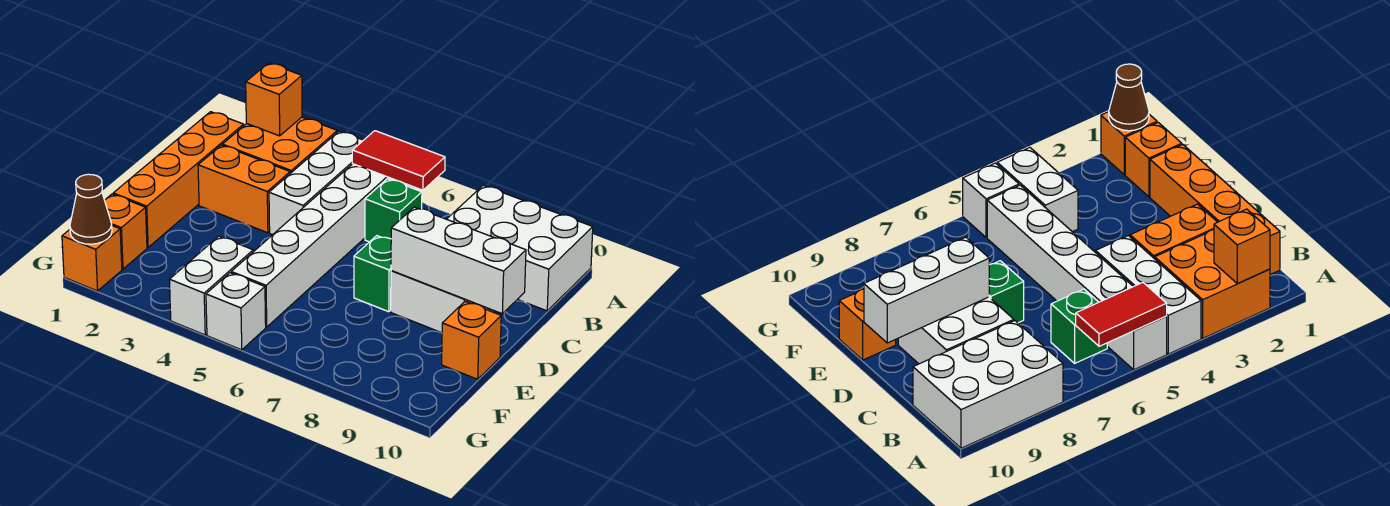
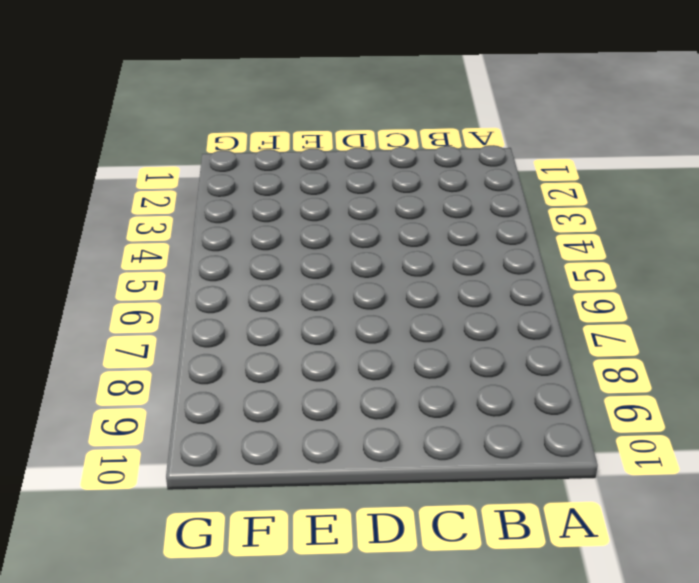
none -> orange brick A2:B3 level 1
none -> white brick A4:C4 level 1
none -> white brick A5:F5 level 1

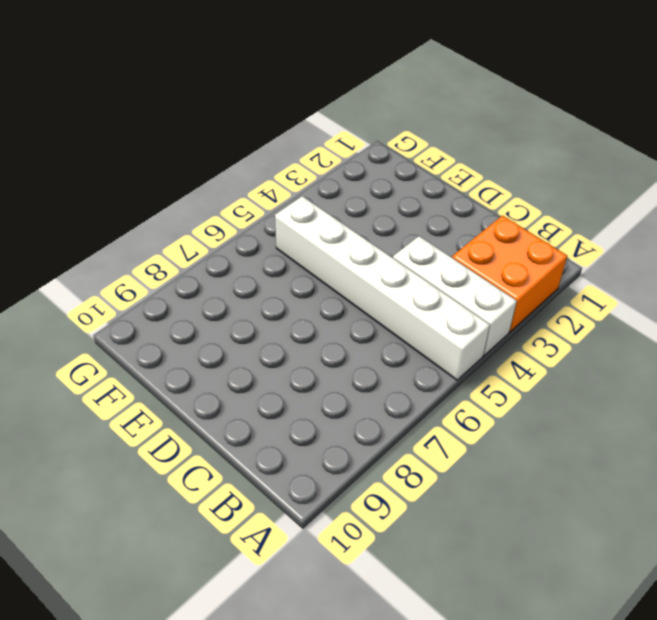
none -> white brick A8:B10 level 1
none -> orange brick B1:E1 level 1
none -> green brick B6 level 1

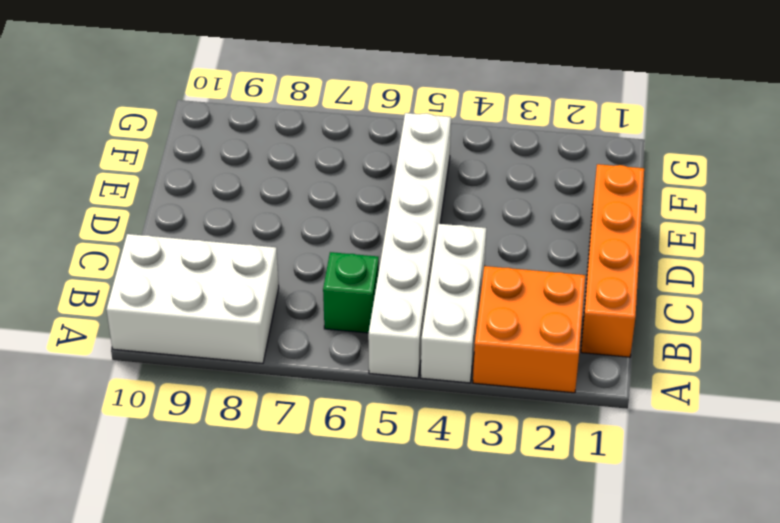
none -> orange brick C2:C3 level 1
none -> white brick C8:D9 level 1
none -> green brick D7 level 1

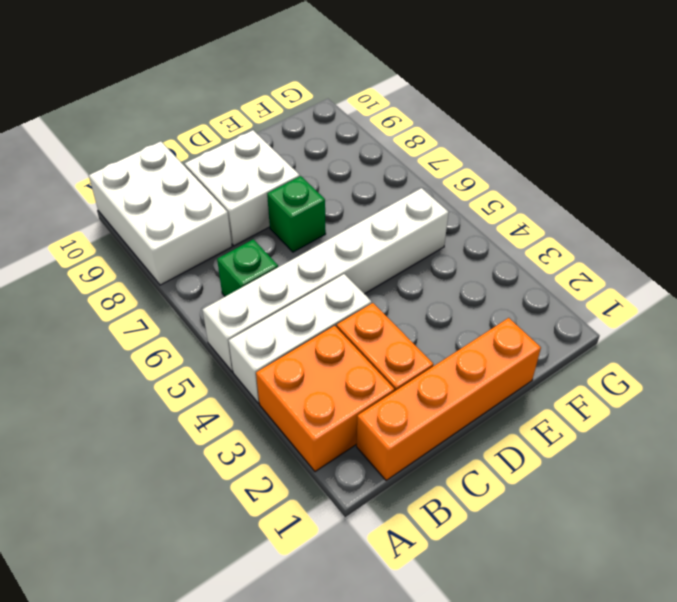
none -> orange brick E10 level 1
none -> orange brick F1 level 1
none -> white brick F4:G4 level 1

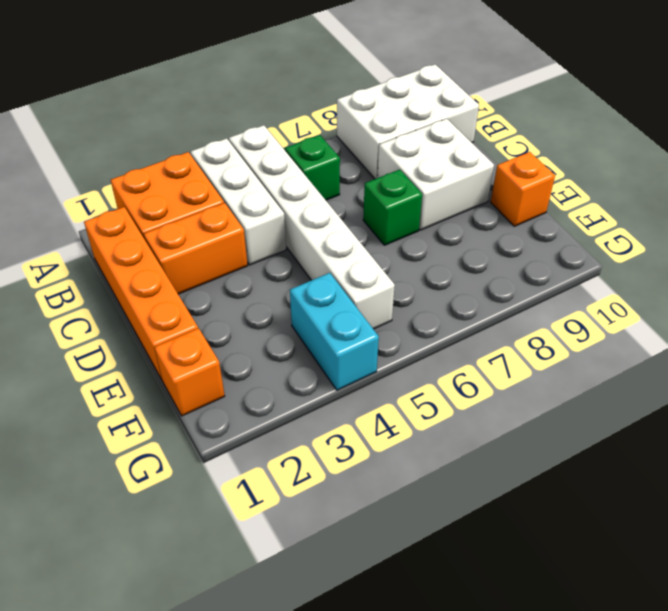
cyan brick F4:G4 level 1 -> white brick F4:G4 level 1
none -> orange brick G1 level 1
none -> white brick G5 level 1
none -> orange brick A2 level 2

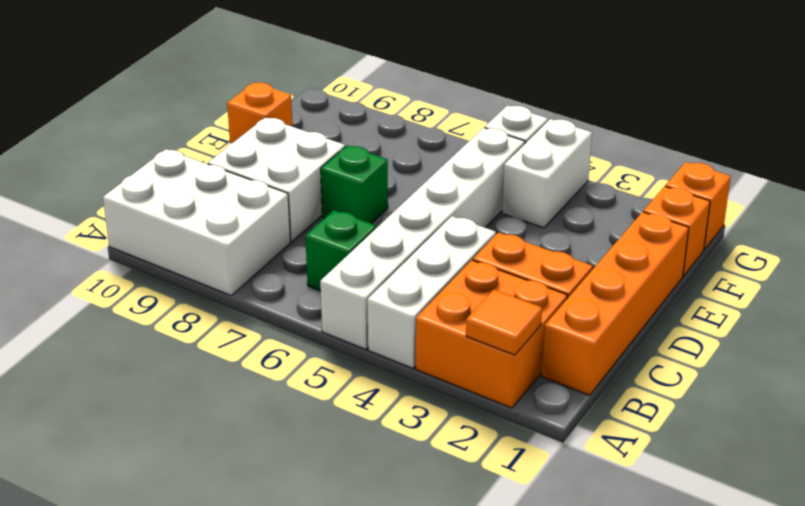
orange tile A2 level 2 -> orange brick A2 level 2
none -> red tile A5:A6 level 2
none -> white brick D8:D10 level 2
none -> brown cone G1 level 2

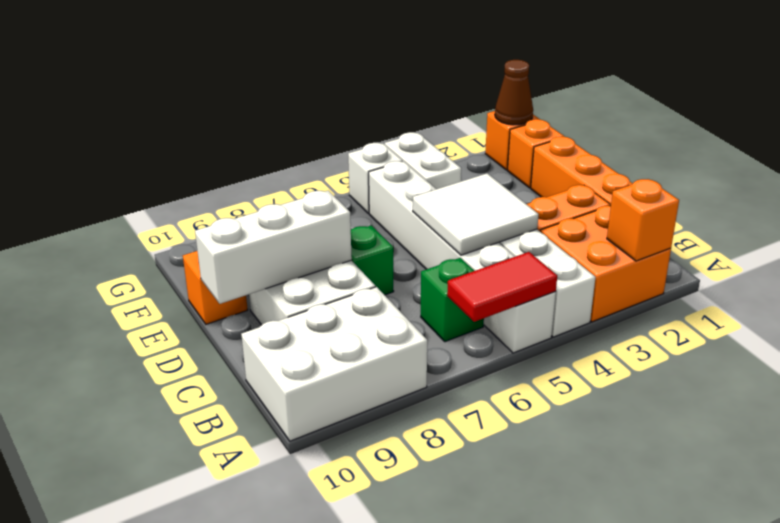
white tile C4:D5 level 2 -> none

